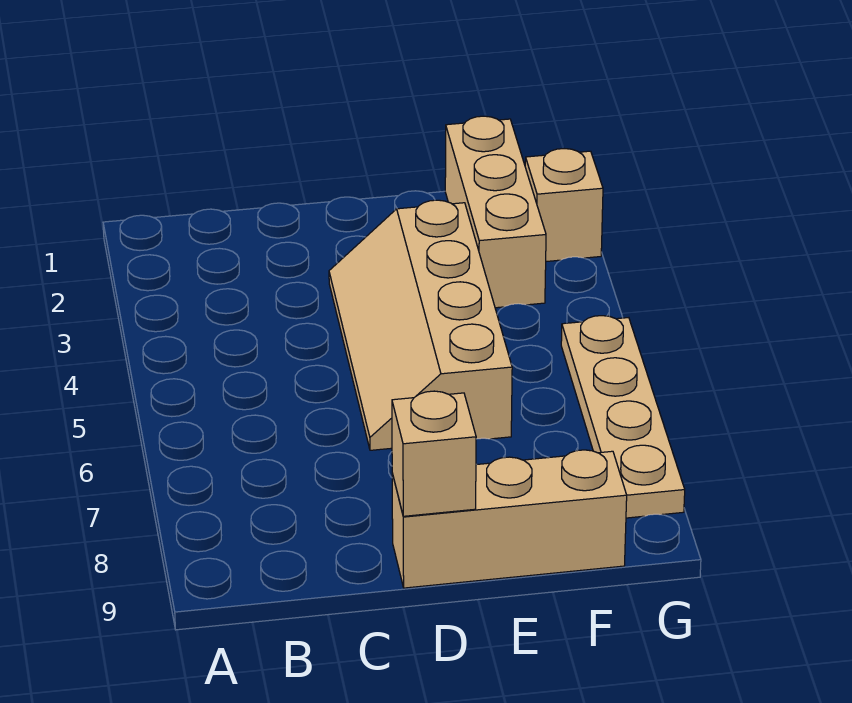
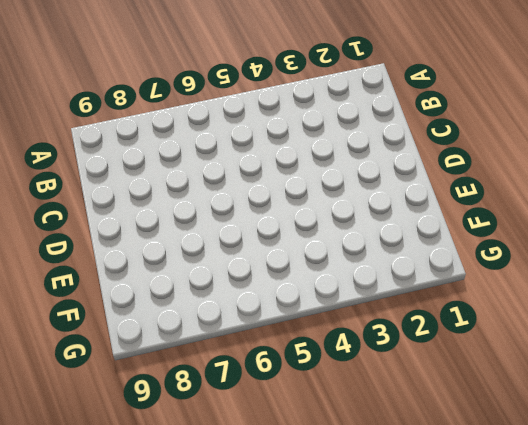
none -> tan slope D3:E6 level 1 top E
none -> tan brick D9:F9 level 1

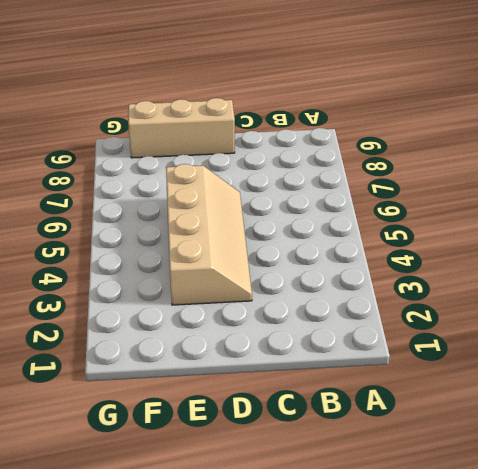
none -> tan brick F1:F3 level 1
none -> tan brick G2 level 1

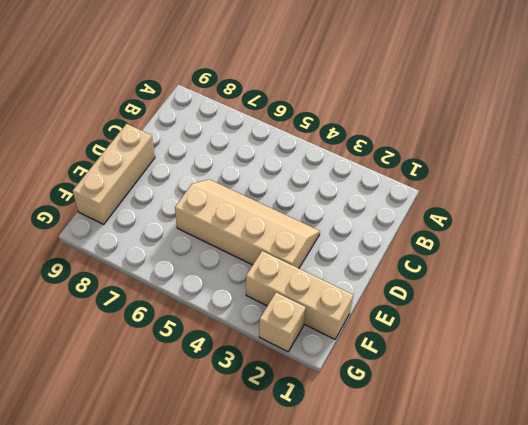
none -> tan plate G5:G8 level 1
none -> tan brick D9 level 2

